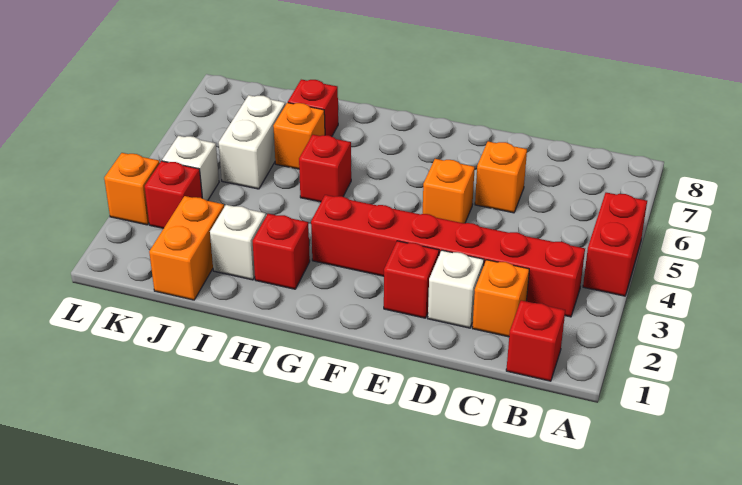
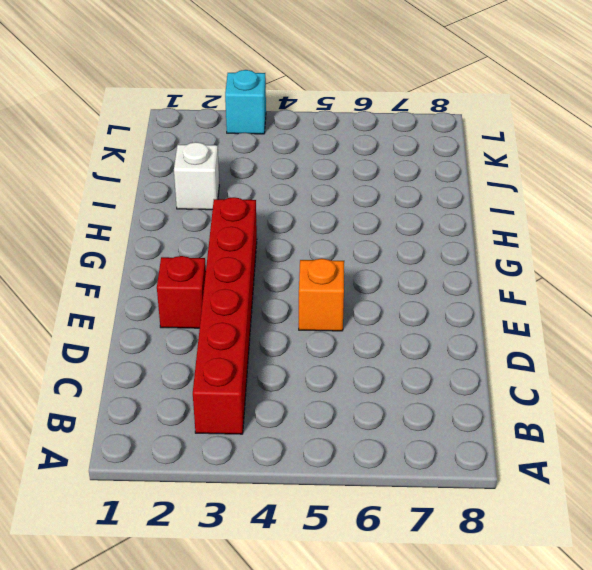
cyan brick L3 level 1 -> orange brick L3 level 1
none -> red brick A4:A5 level 1
none -> red brick B1 level 1
none -> orange brick C2 level 1

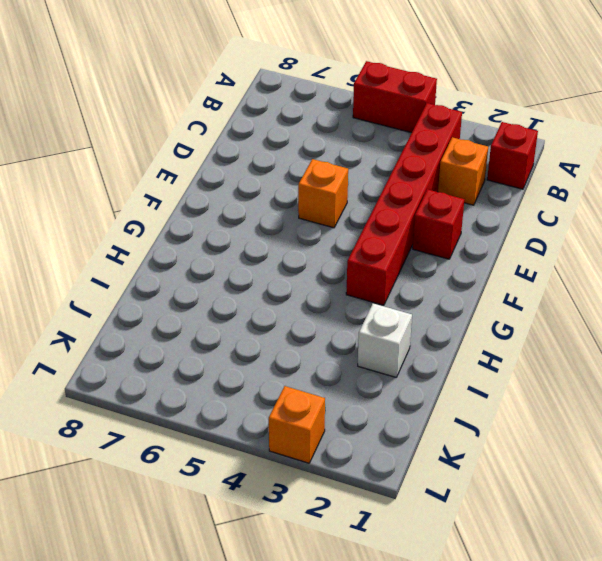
none -> white brick D2 level 1
none -> orange brick D6 level 1
none -> red brick H2 level 1

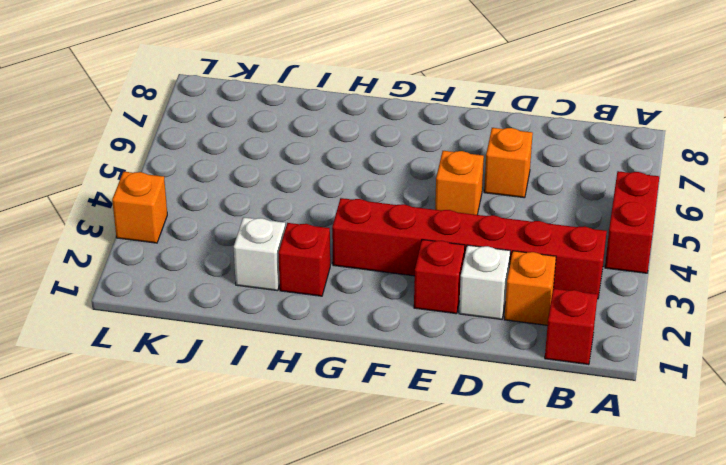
none -> red brick H5 level 1
none -> orange brick I6 level 1
none -> red brick I7 level 1

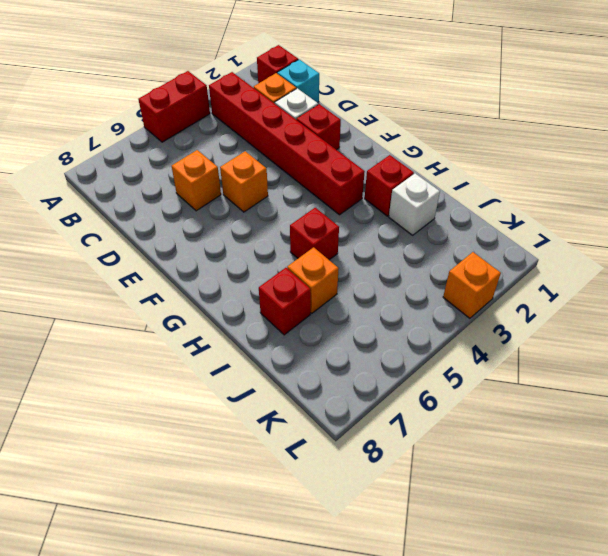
cyan brick C1 level 1 -> none
none -> orange brick J1:J2 level 1
none -> white brick J5:J6 level 1
none -> red brick K3 level 1

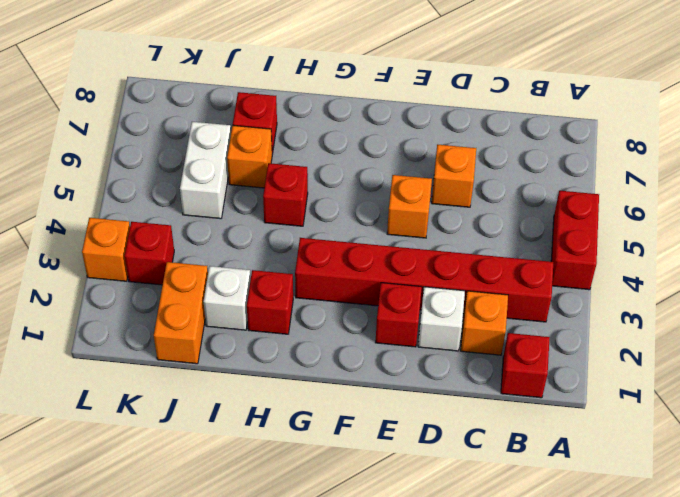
none -> white brick K4 level 1

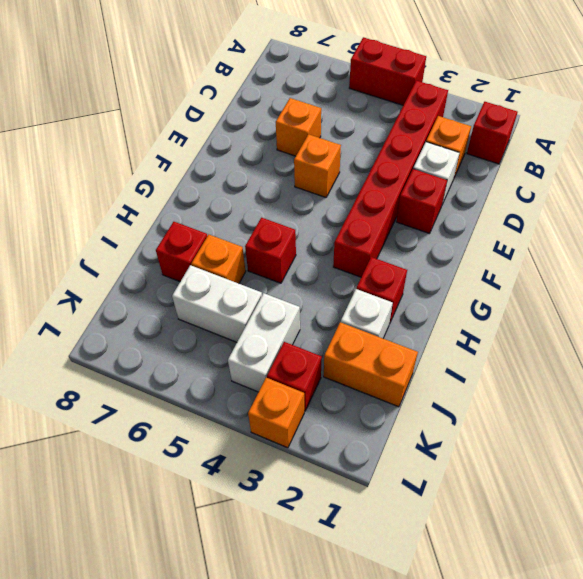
white brick J4:K4 level 1 -> white brick K4 level 1

